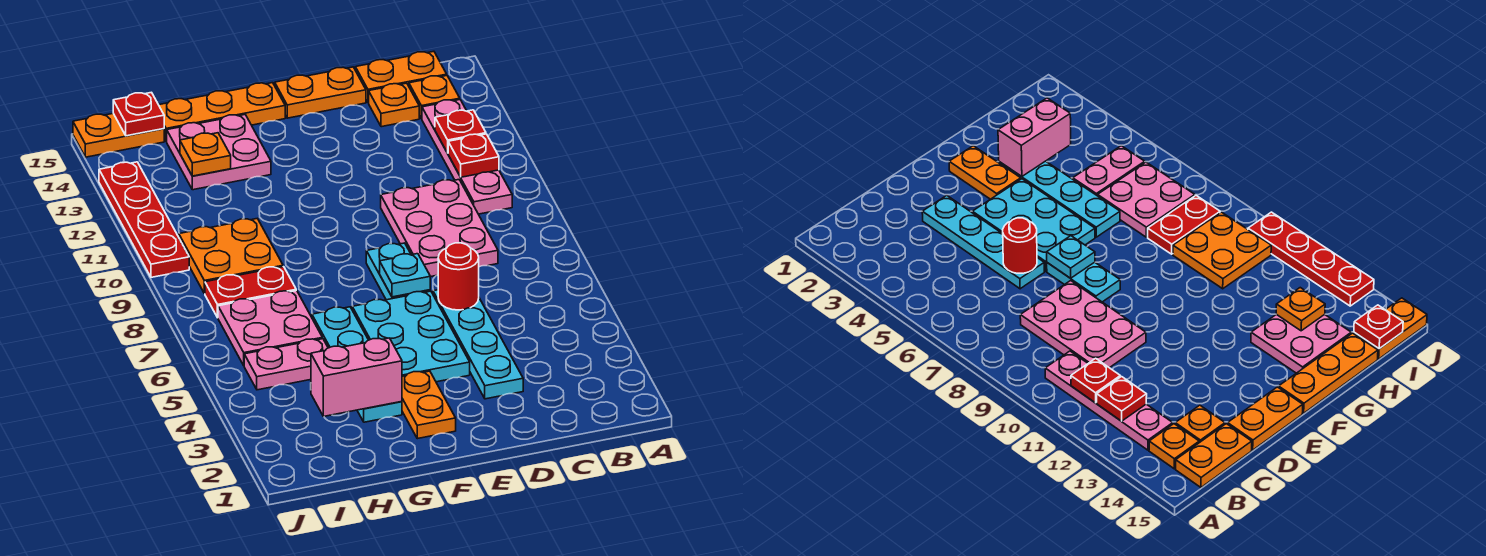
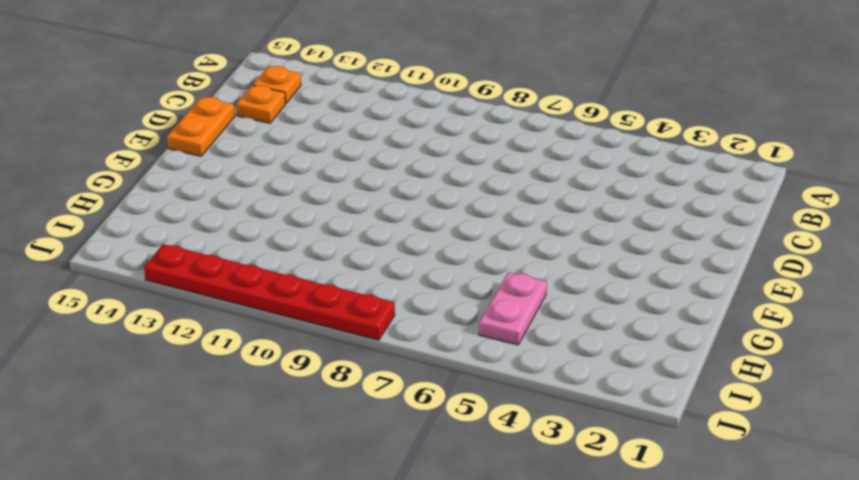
red plate J8:J13 level 1 -> red plate J10:J13 level 1
none -> pink plate B10:B13 level 1
none -> orange plate B15:C15 level 1
none -> pink plate C8:D10 level 1

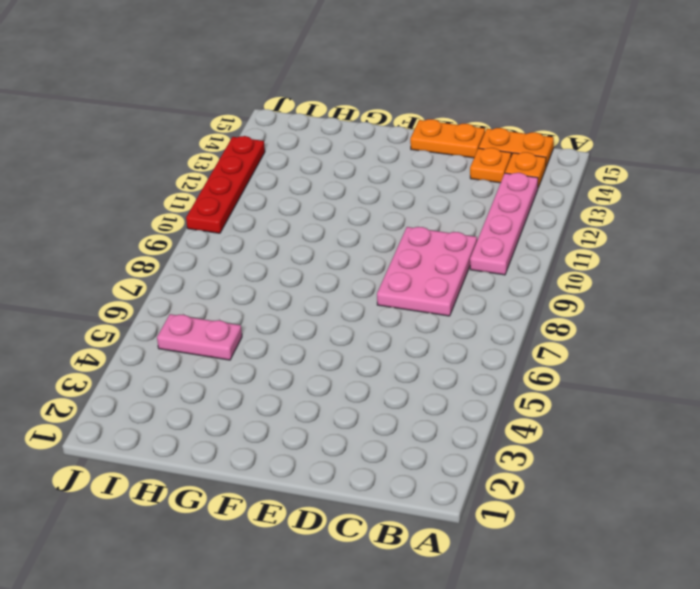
none -> cyan plate D3:D6 level 1
none -> cyan plate E4:F6 level 1
none -> cyan plate E7:E8 level 1

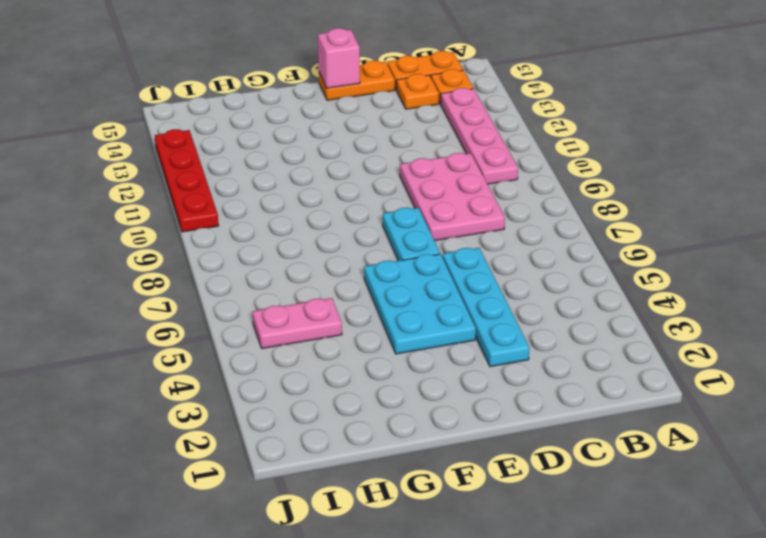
pink brick E15 level 2 -> none
none -> orange plate F2:F3 level 1
none -> orange plate F15:H15 level 1
none -> cyan plate G3:G6 level 1

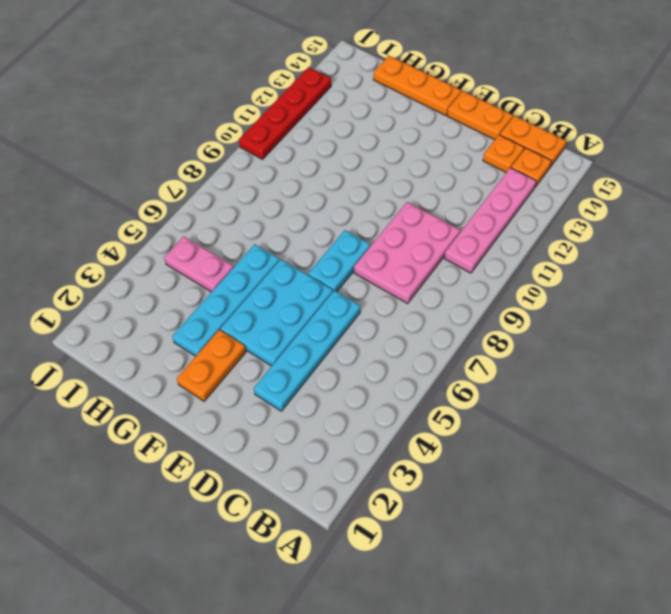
none -> pink plate G13:H14 level 1
none -> pink plate H6:I7 level 1
none -> red plate H8:I8 level 1

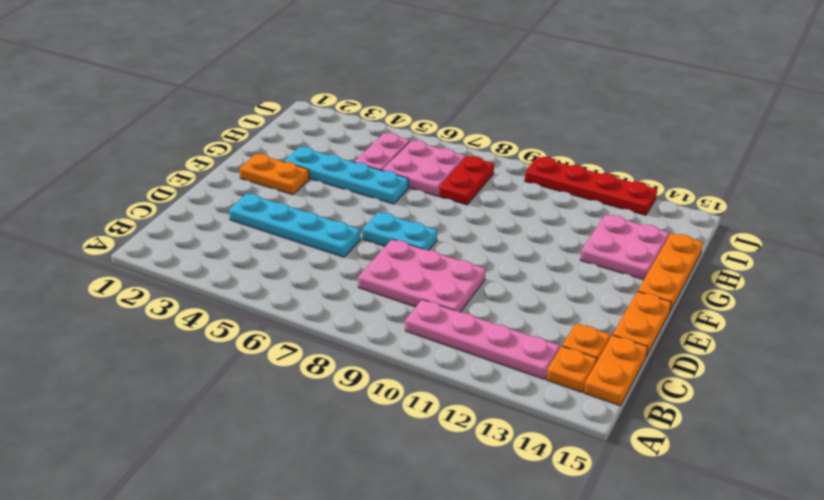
none -> cyan plate E4:F6 level 1
none -> orange plate H9:I10 level 1
none -> orange plate I15:J15 level 1

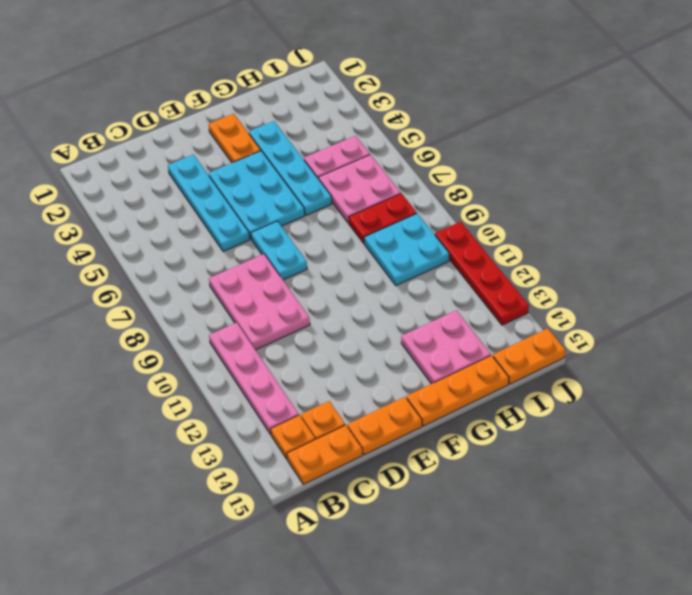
cyan plate H9:I10 level 1 -> orange plate H9:I10 level 1
none -> red plate B11 level 2
none -> red plate B12 level 2
none -> red round brick D6 level 2

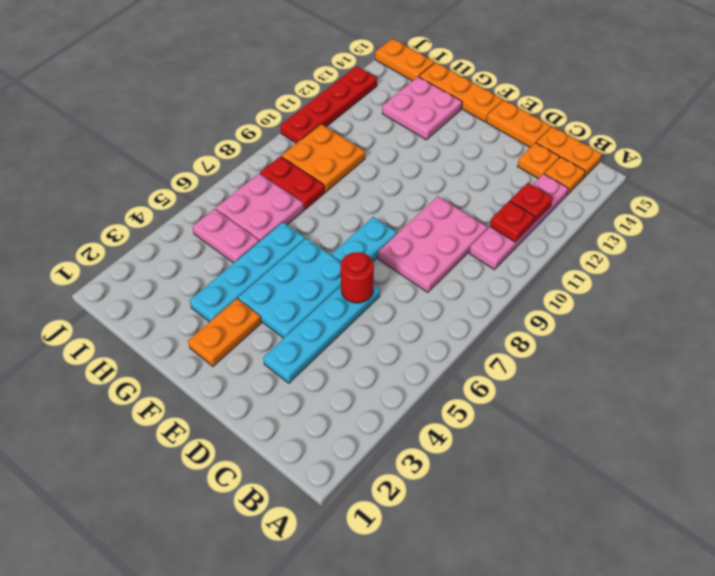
none -> cyan plate E7 level 2
none -> pink brick G3:H3 level 2
none -> orange plate H13 level 2

